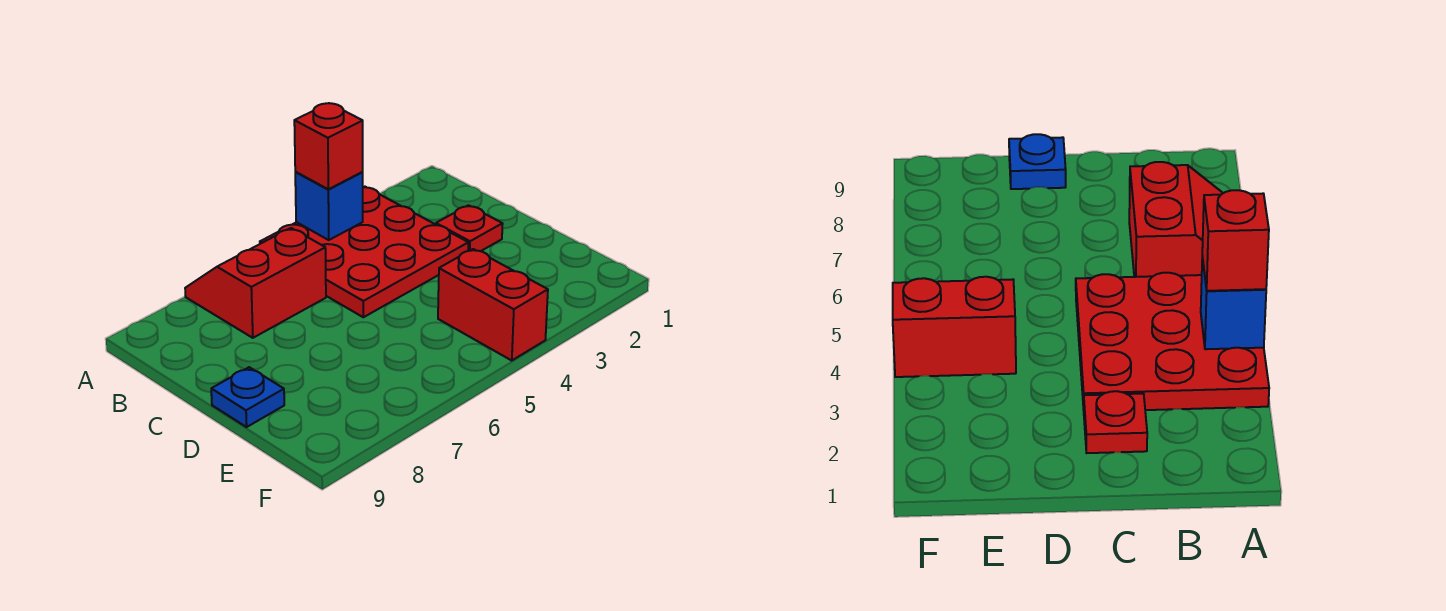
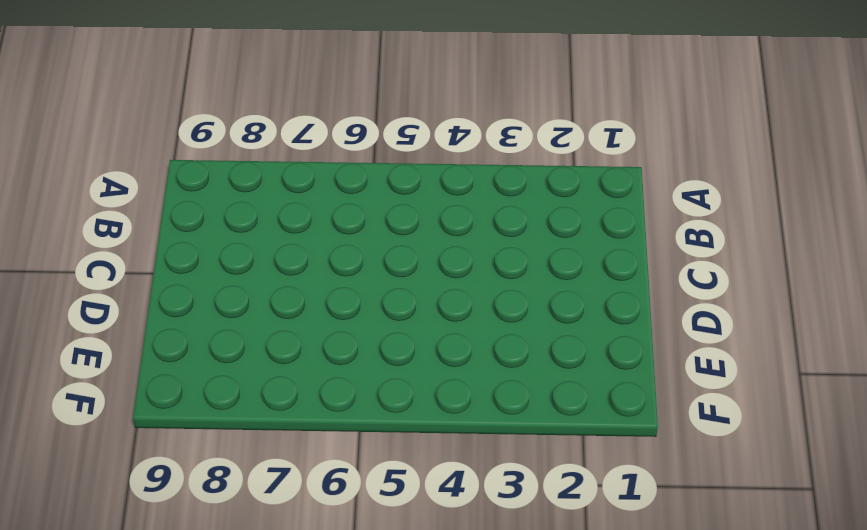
none -> red plate A3:C5 level 1
none -> red slope A6:B7 level 1 top B

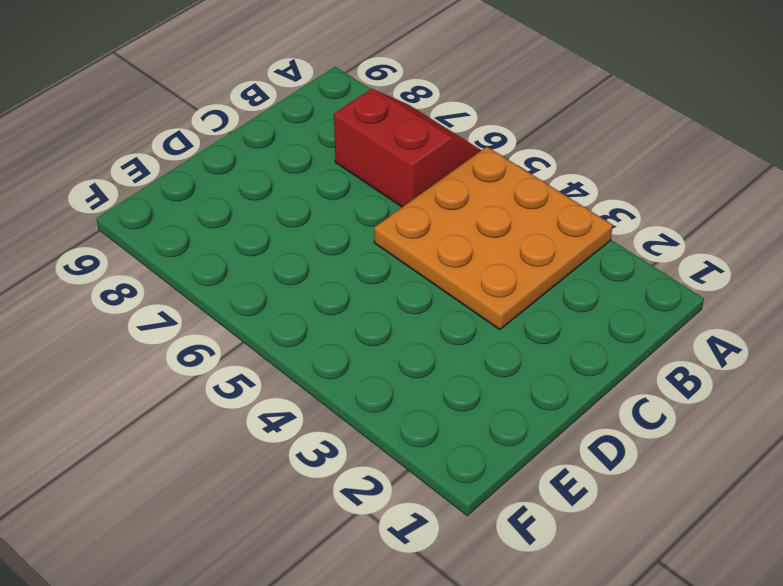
orange plate A3:C5 level 1 -> red plate A3:C5 level 1
none -> red plate C2 level 1
none -> blue plate D9 level 1

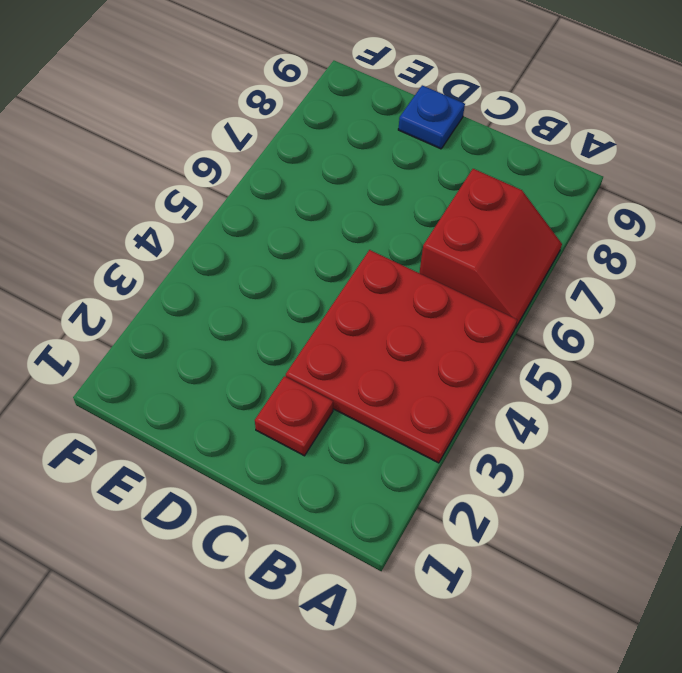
none -> red brick E4:F4 level 1
none -> blue brick A4 level 2

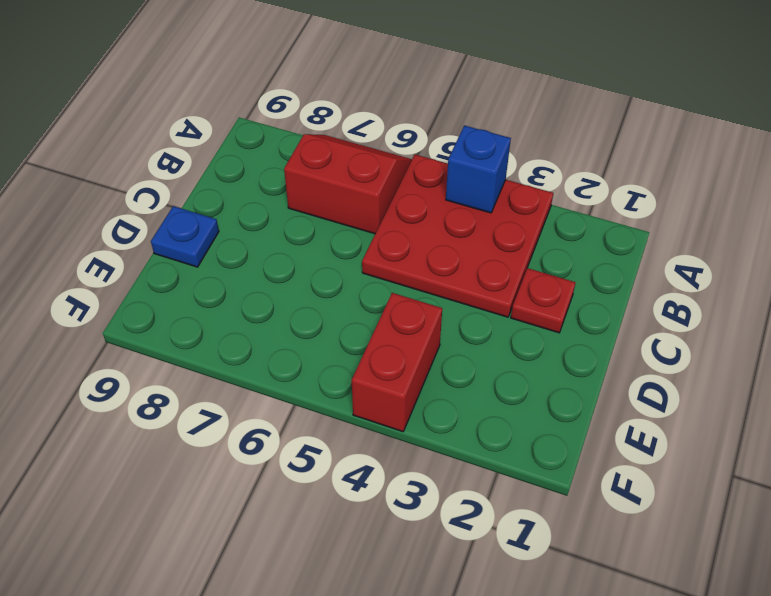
none -> red brick A4 level 3

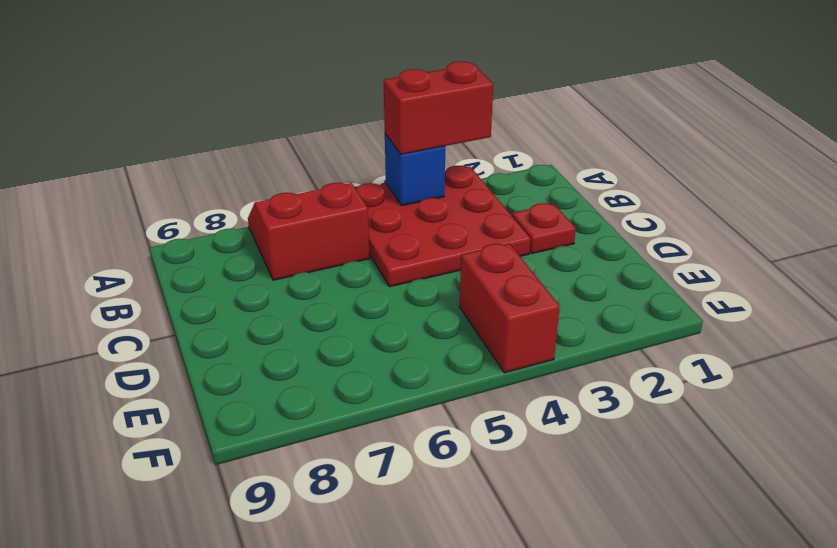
red brick A3:A4 level 3 -> red brick A4 level 3
none -> blue plate D9 level 1

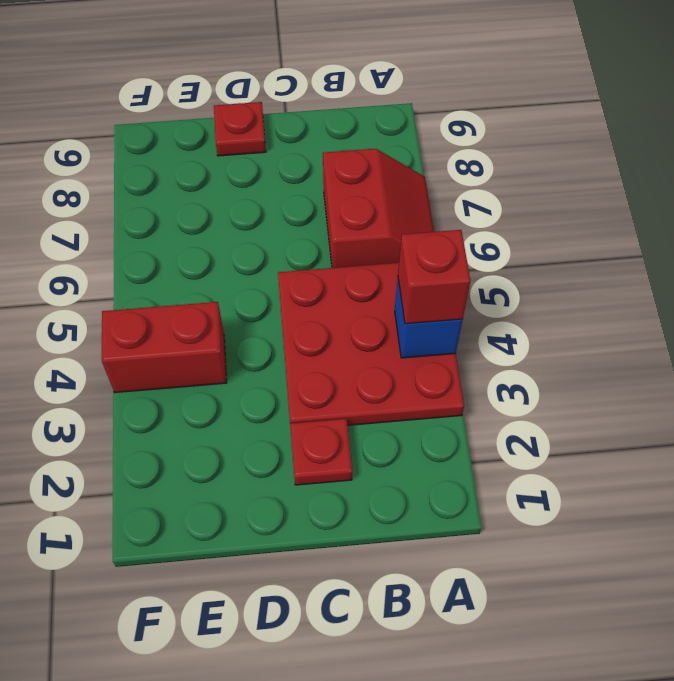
red plate D9 level 1 -> blue plate D9 level 1

